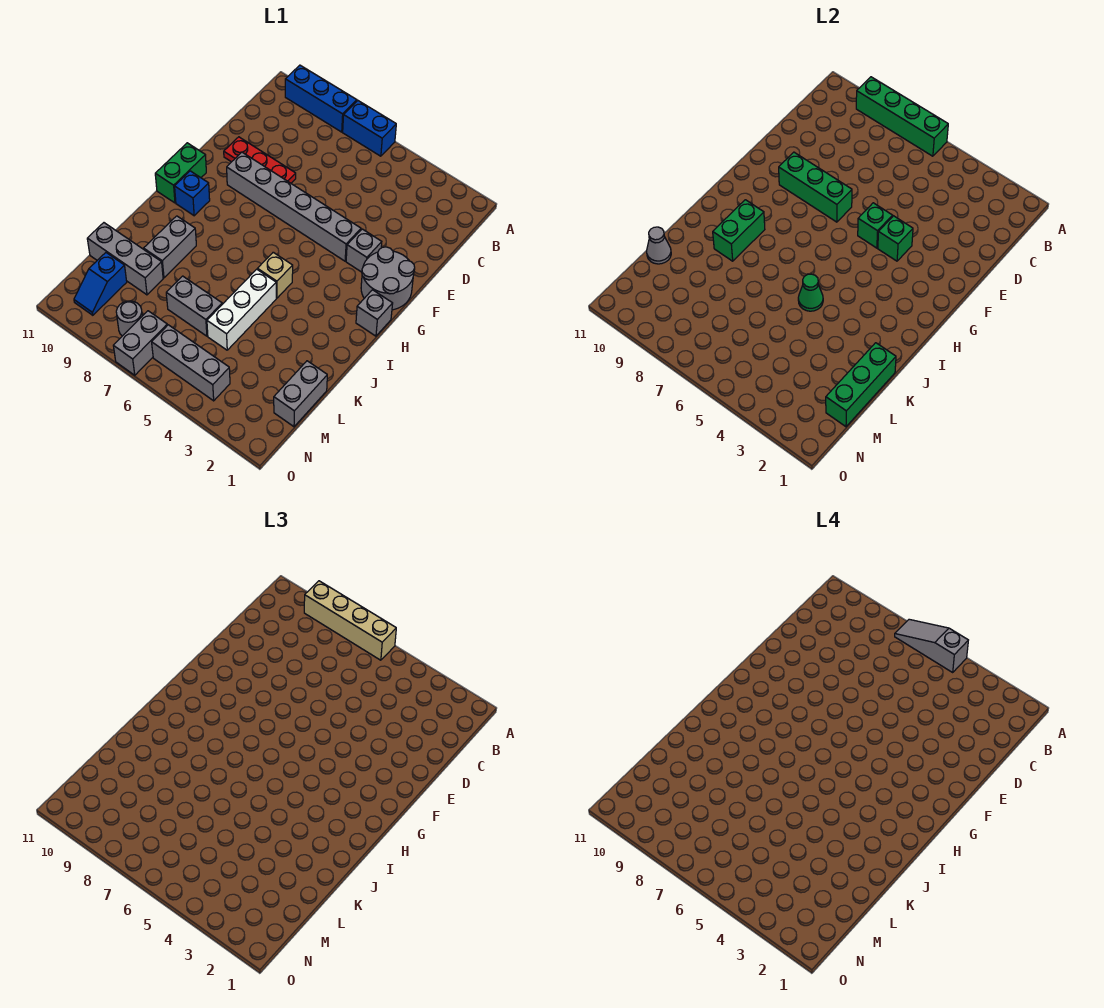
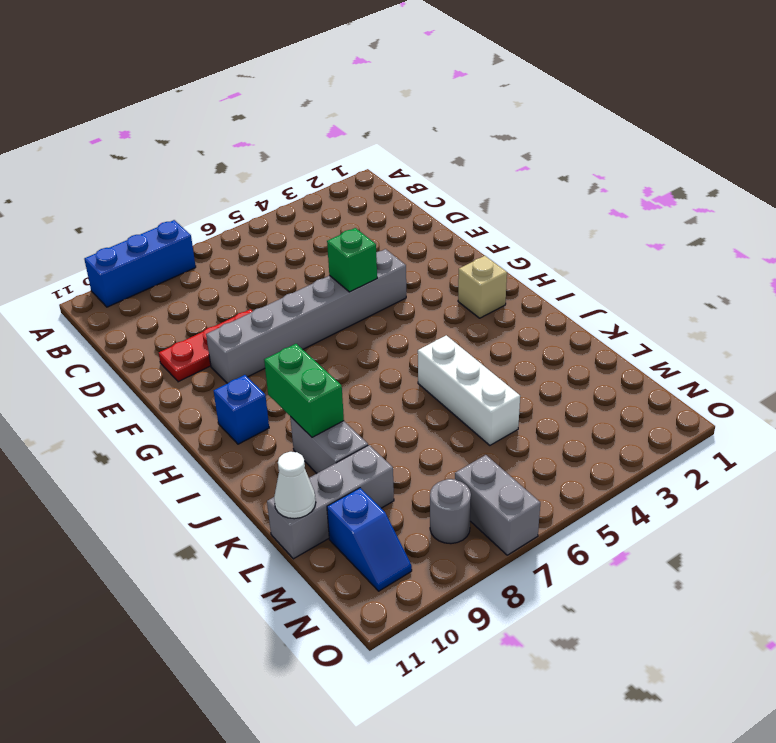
tan brick H2 level 1 -> tan brick I5 level 1
white cone L11 level 2 -> grey cone L11 level 2
none -> blue brick A6:A7 level 1
none -> grey round brick F1:G2 level 1
none -> grey brick F3 level 1

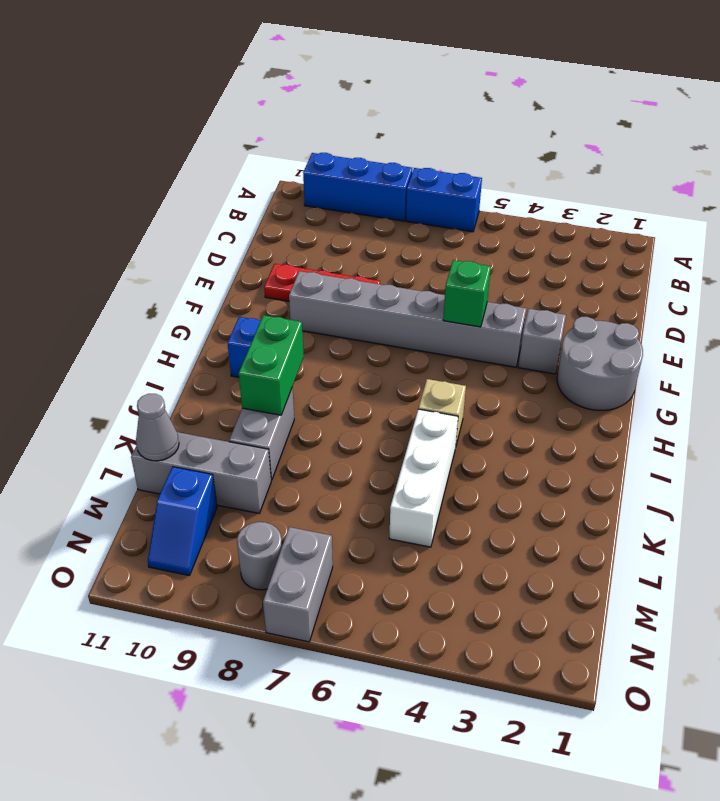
none -> green brick G11:H11 level 1
none -> grey brick H1 level 1
none -> grey brick L1:M1 level 1

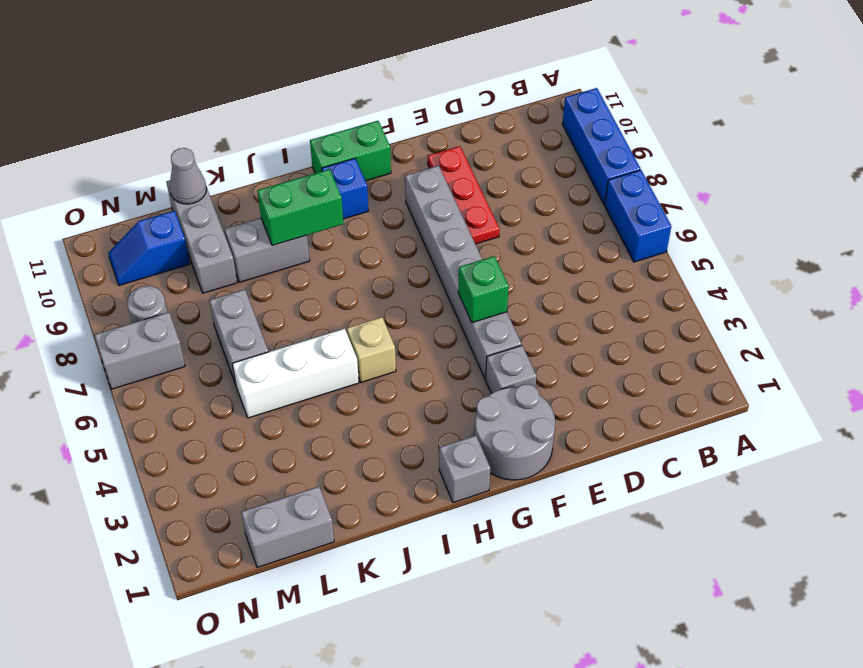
none -> grey brick N4:N6 level 1
none -> green brick A6:A9 level 2
none -> green brick F4 level 2

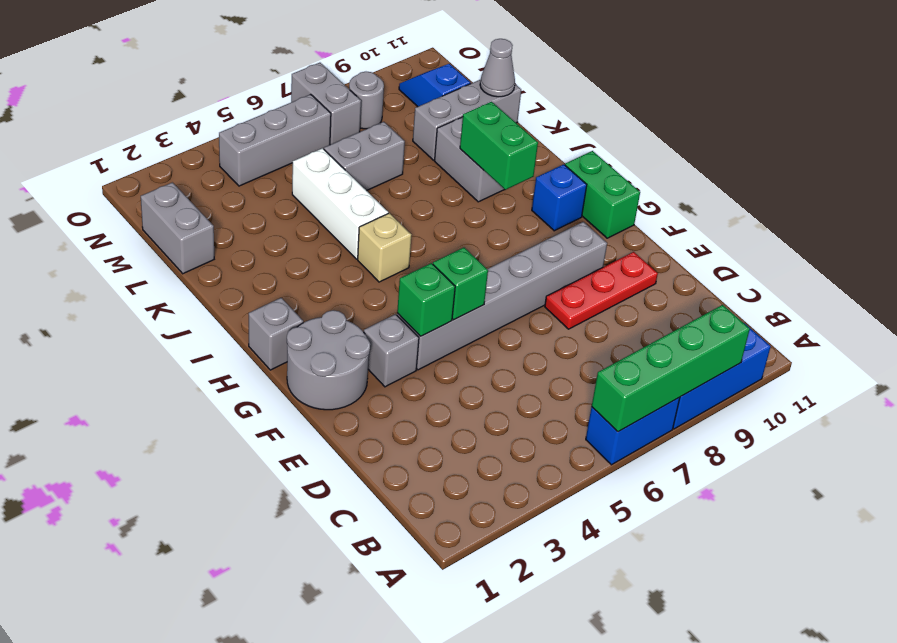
none -> green brick F7:F9 level 2
none -> green cone J5 level 2
none -> green brick K1:M1 level 2

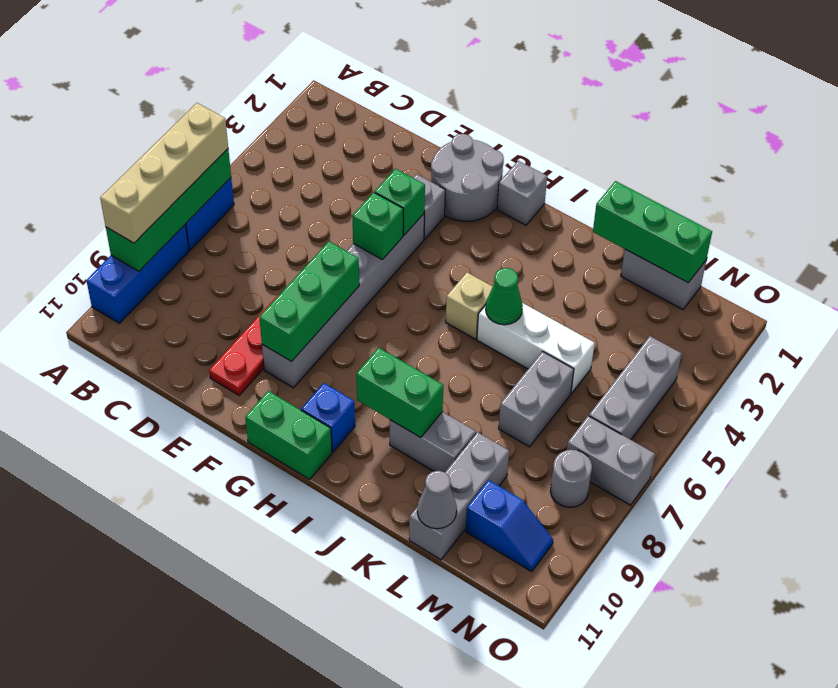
none -> grey slope A5:A7 level 4 top 5

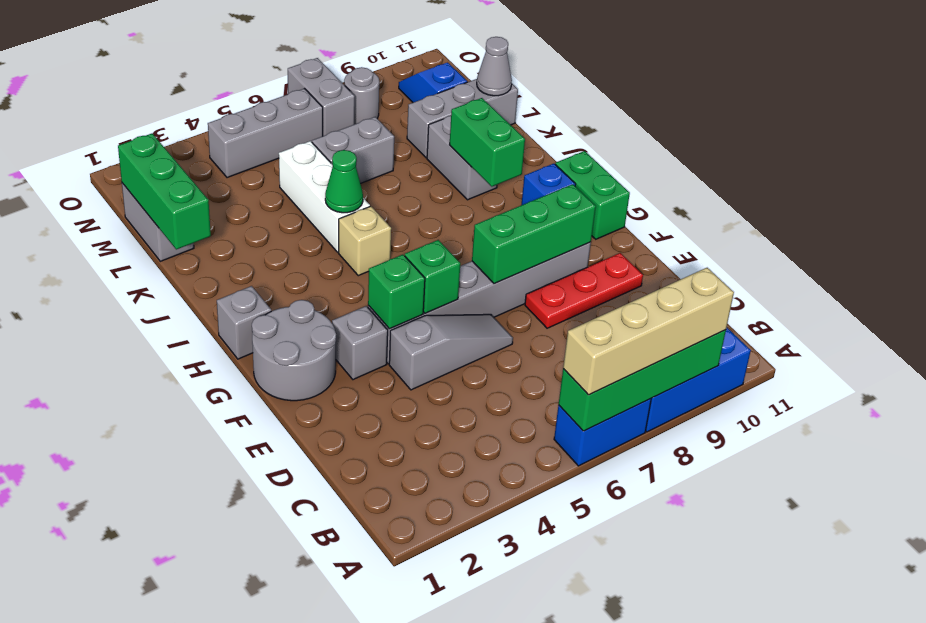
grey slope E4:E6 level 1 top 4 -> grey slope A5:A7 level 4 top 5

